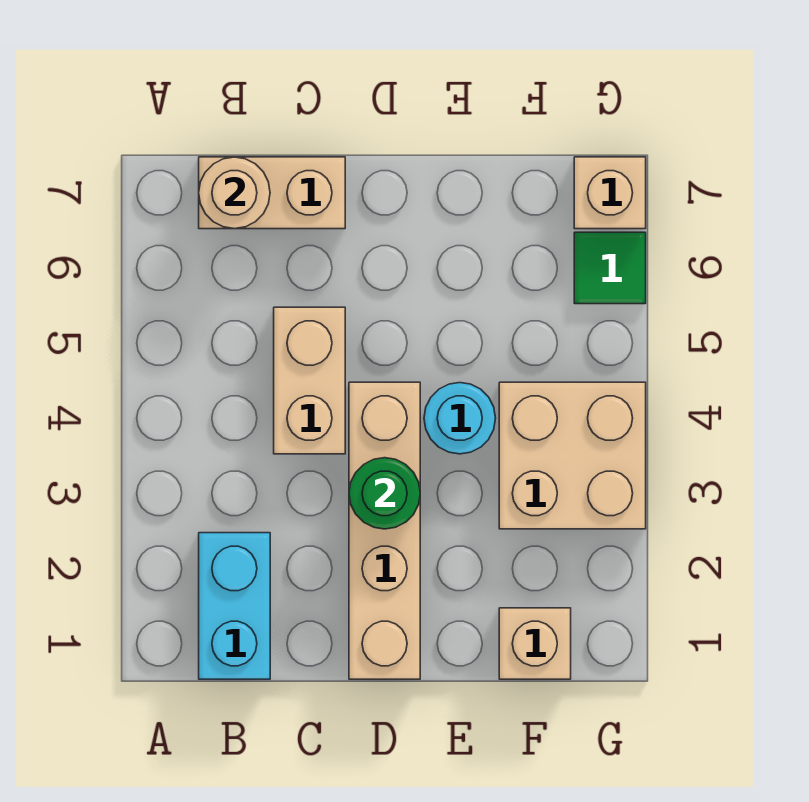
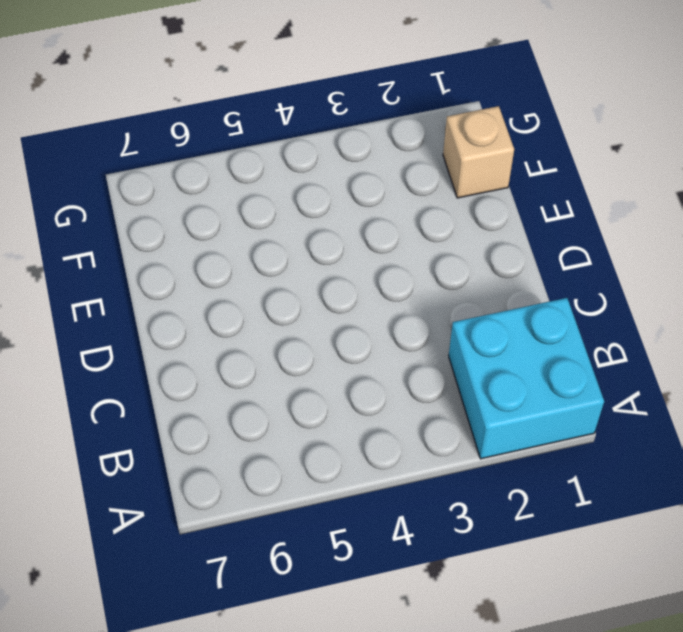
cyan brick A1:B2 level 1 -> cyan brick B1:B2 level 1
none -> tan brick B7:C7 level 1
none -> tan brick C4:C5 level 1

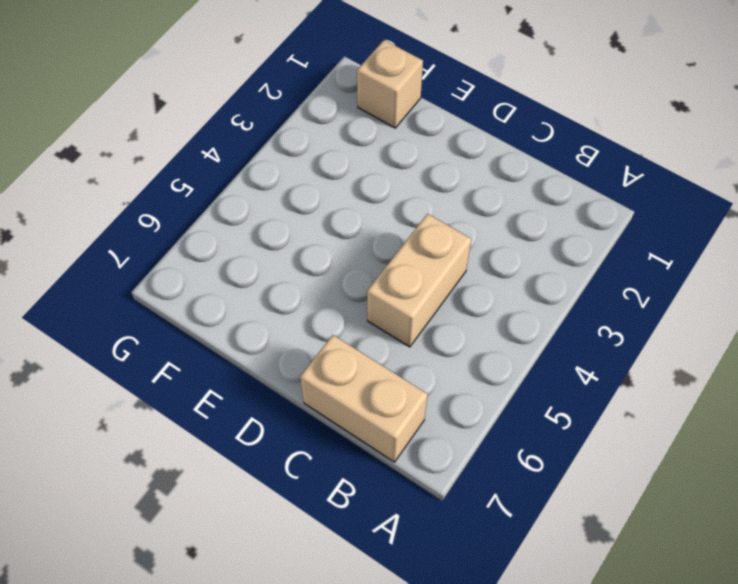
none -> cyan brick B1:B2 level 1
none -> tan brick D1:D4 level 1

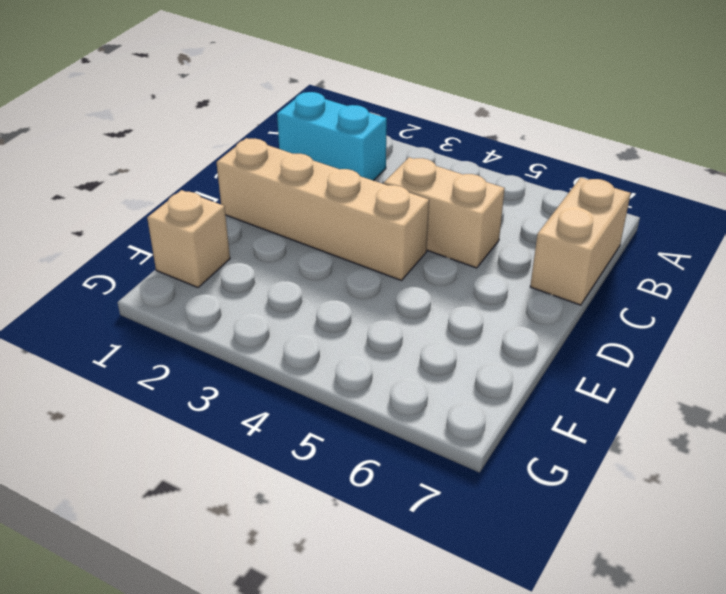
none -> cyan round brick E4 level 1
none -> tan brick F3:G4 level 1

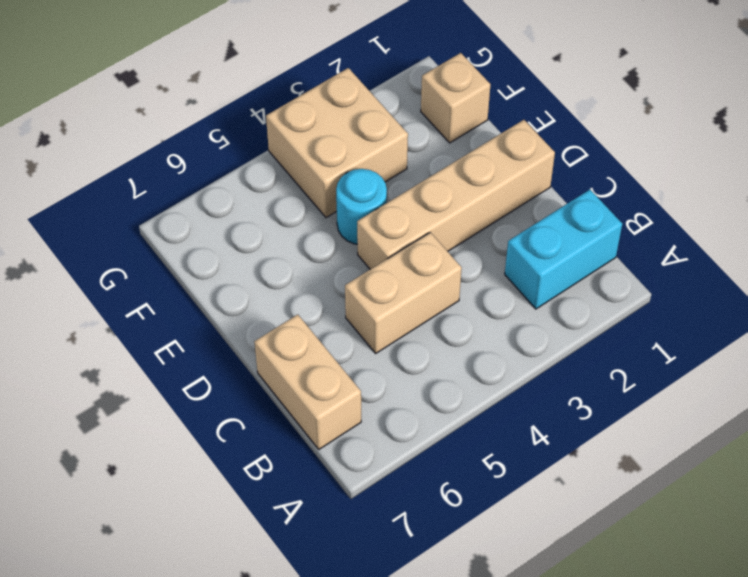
none -> green tile G6 level 1
none -> tan brick G7 level 1

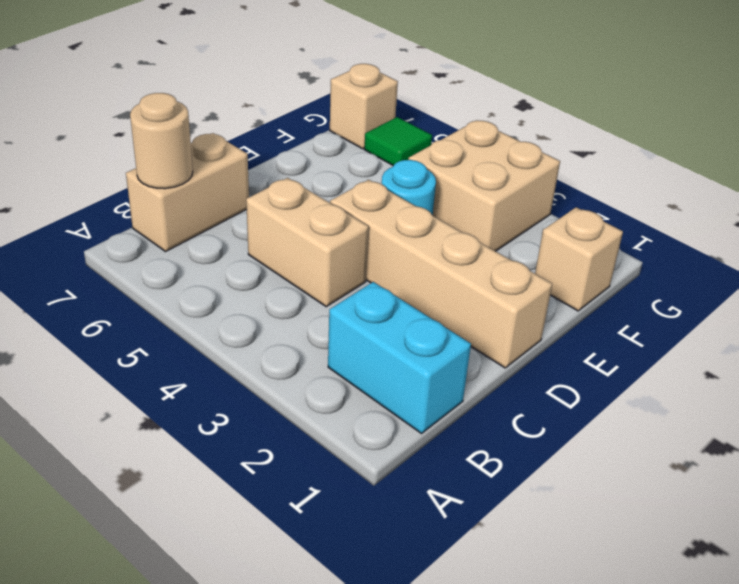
none -> green round brick D3 level 2

